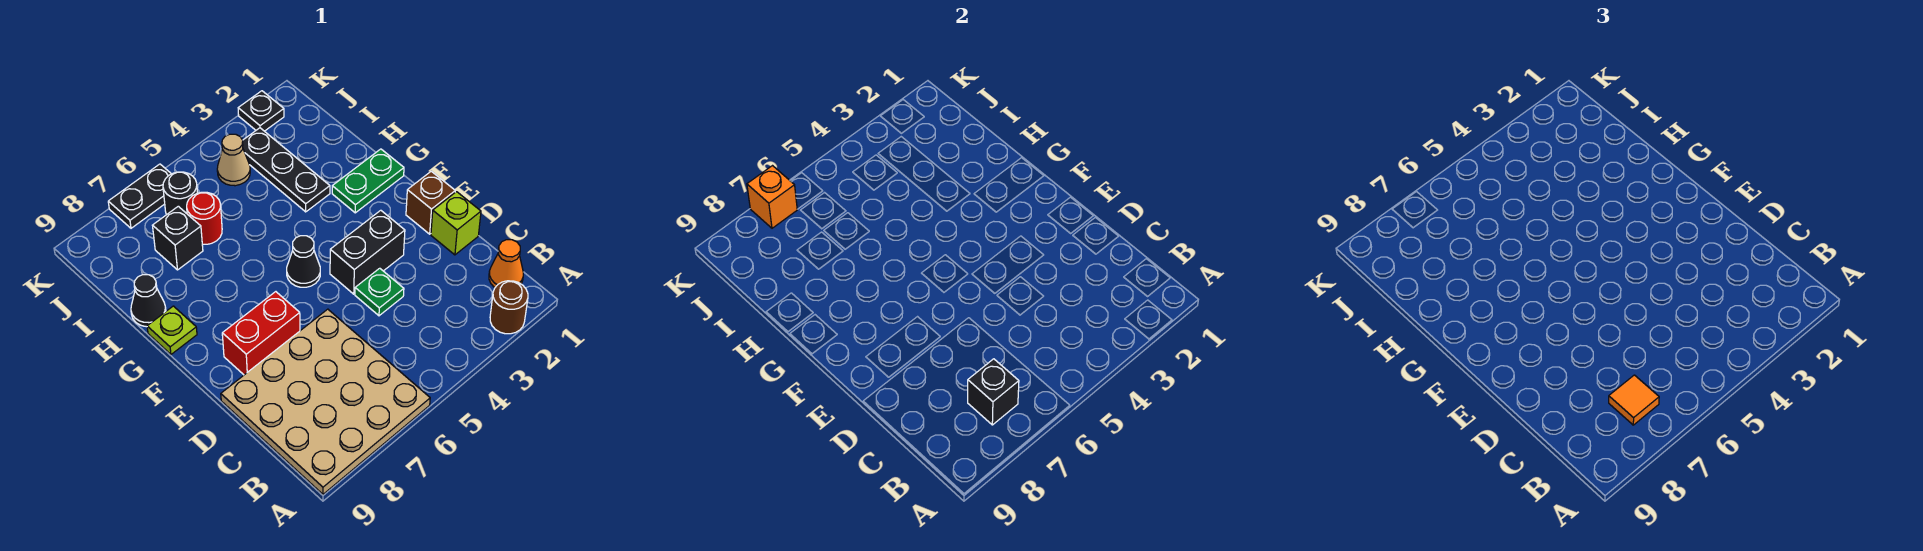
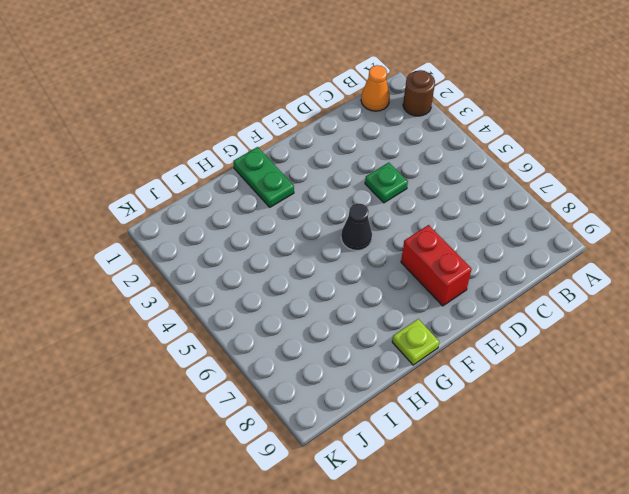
none -> tan plate A6:D9 level 1
none -> lime brick D1 level 1
none -> brown brick E1 level 1

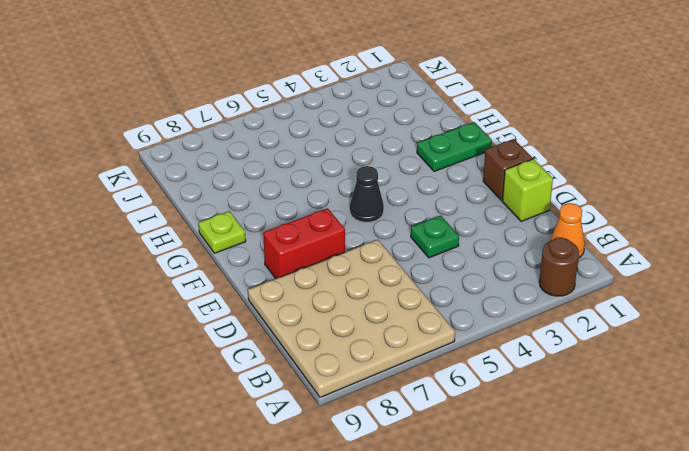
none -> black brick E3:E4 level 1
none -> black plate H3:J3 level 1
none -> black cone H9 level 1

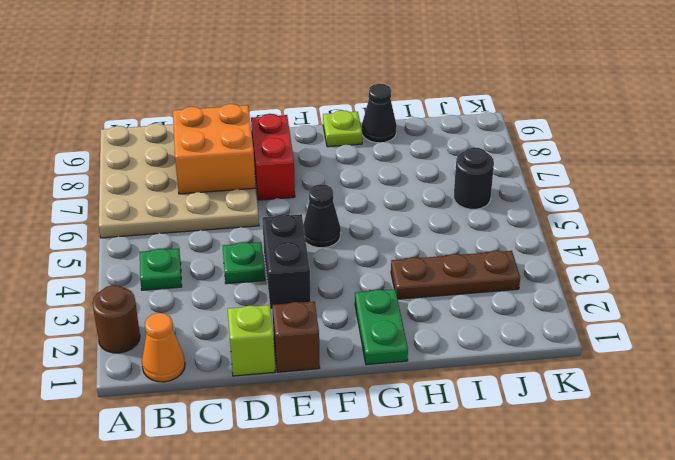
green plate B4 level 1 -> none
orange brick C7:D8 level 2 -> none
brown plate H3:J3 level 1 -> black plate H3:J3 level 1
none -> red round brick I6 level 1
none -> black brick I7 level 1
none -> tan cone J4 level 1

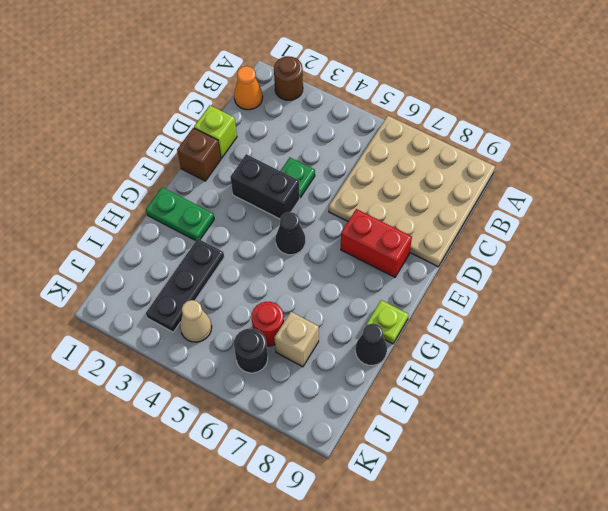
tan brick I7 level 1 -> black brick I7 level 1
none -> black plate K2 level 1
none -> black plate K6:K7 level 1
none -> black brick B7 level 2

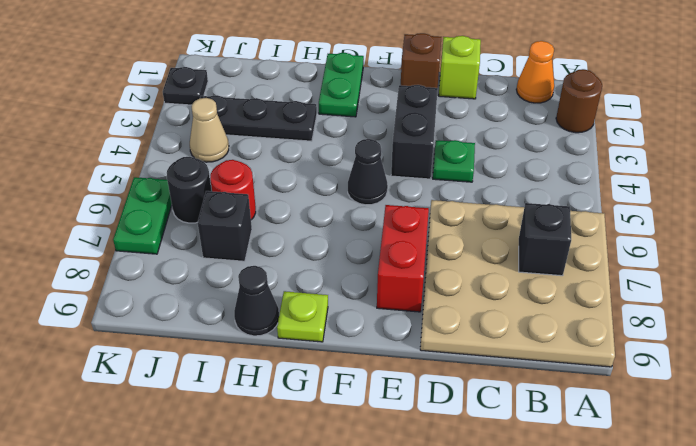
green plate K6:K7 level 1 -> black plate K6:K7 level 1
none -> orange brick K7 level 2
none -> orange tile B7 level 3

